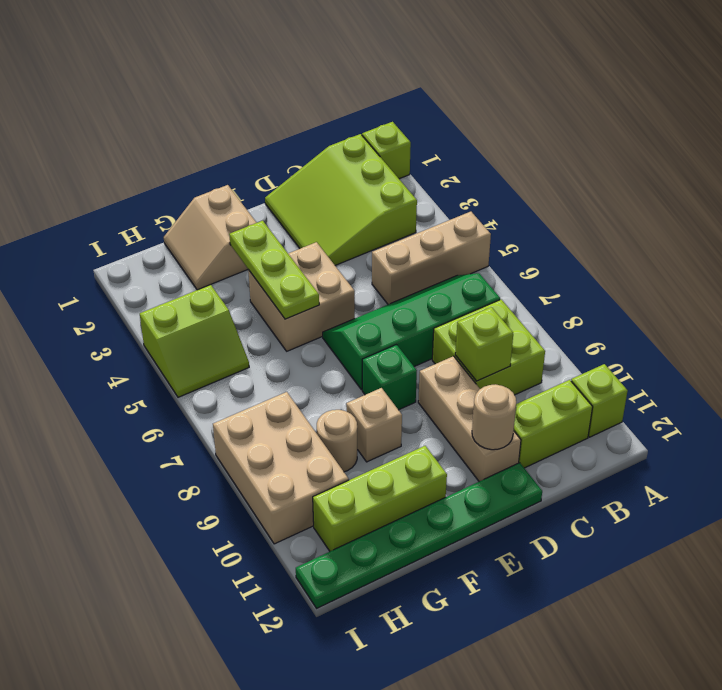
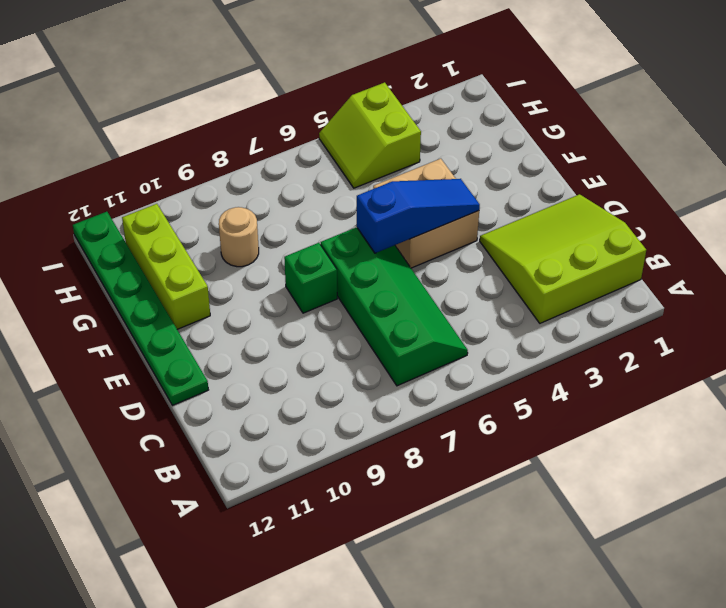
blue slope E4:E6 level 2 top 6 -> none
none -> lime brick A1 level 1
none -> tan brick A5:C5 level 1
none -> lime brick A11 level 1

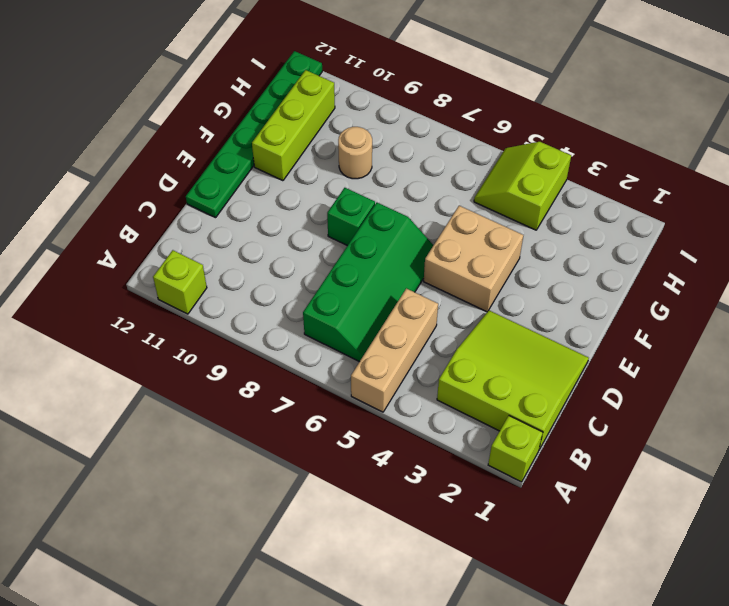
none -> lime brick B8:C9 level 1
none -> lime brick B11:C11 level 1
none -> tan brick D9:D11 level 1

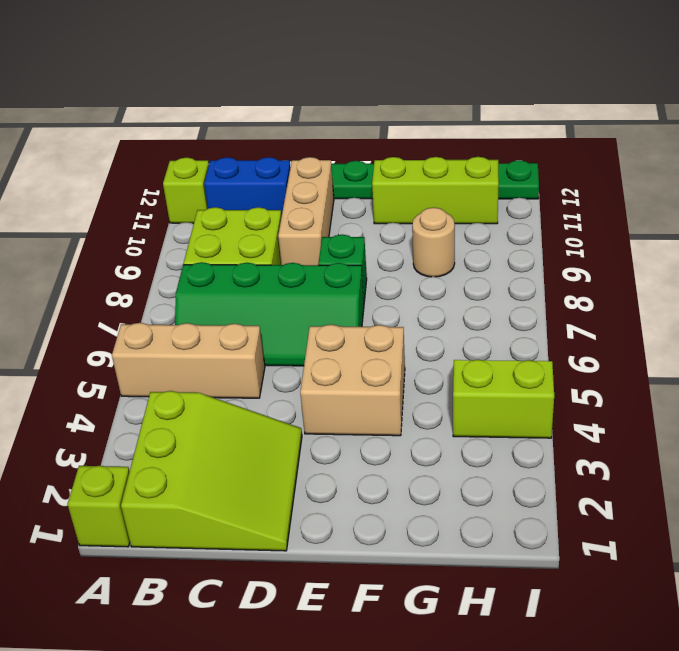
blue brick B11:C11 level 1 -> lime brick B11:C11 level 1
none -> tan slope F1:G2 level 1 top F
none -> tan brick F9 level 1
none -> tan brick H8:I10 level 1

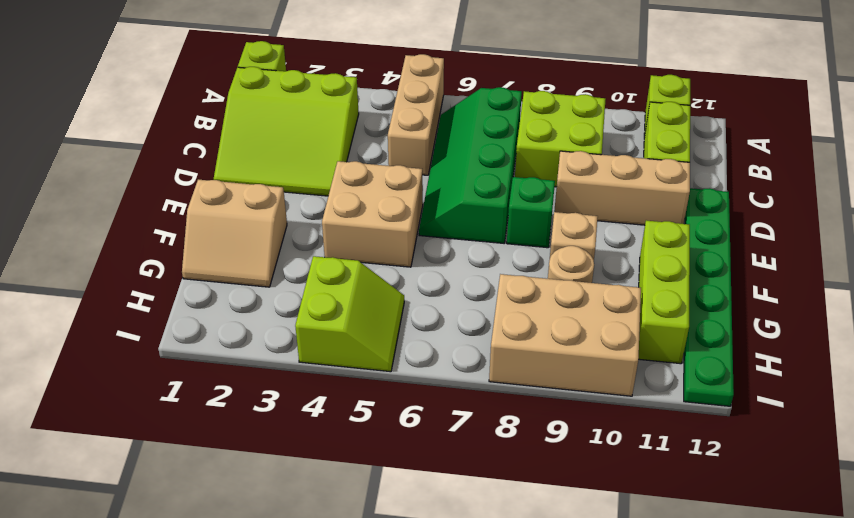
none -> lime brick C9 level 2
none -> tan round brick D11 level 2
none -> lime plate F3:F5 level 2

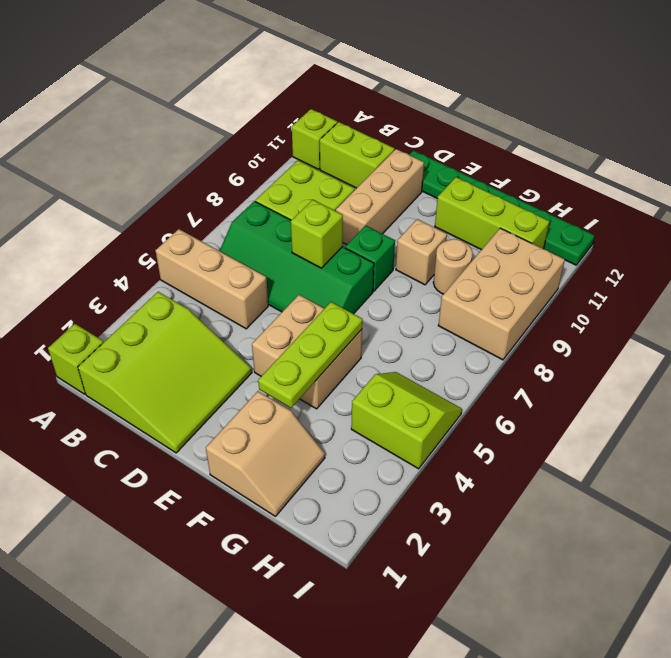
lime brick D7 level 2 -> lime brick C9 level 2
none -> tan round brick D11 level 2

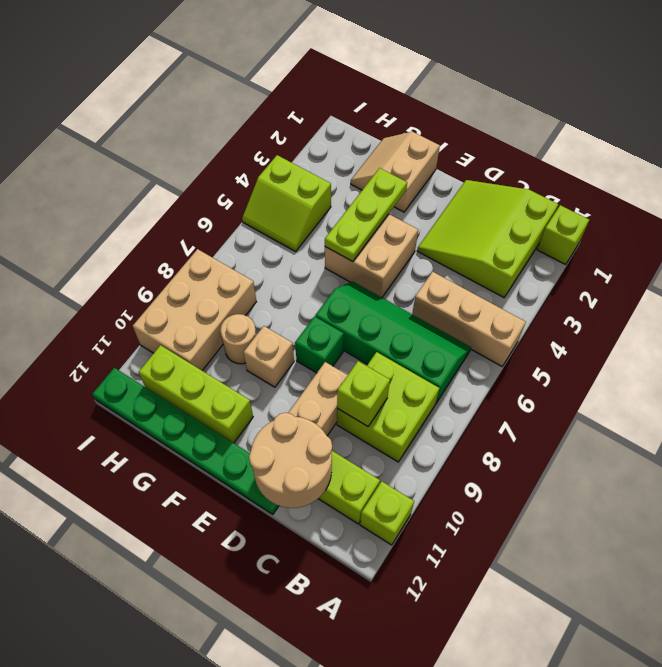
tan round brick C11:D12 level 2 -> tan round brick D11 level 2

